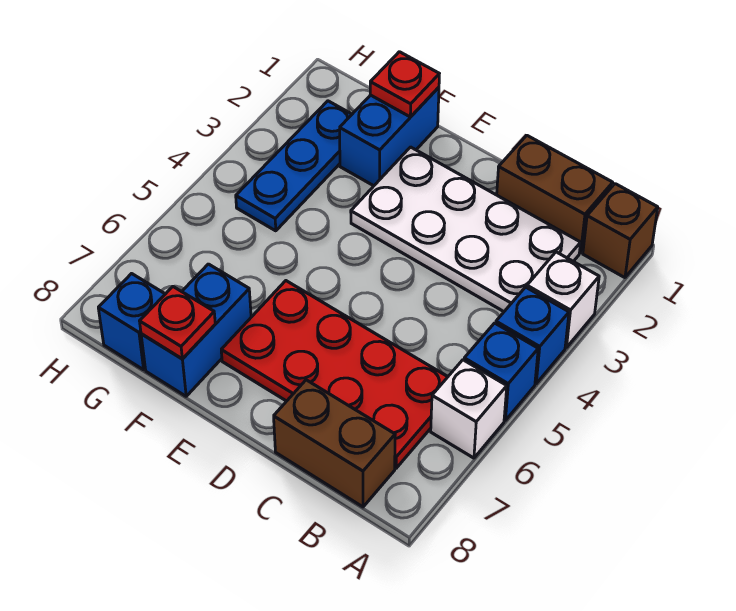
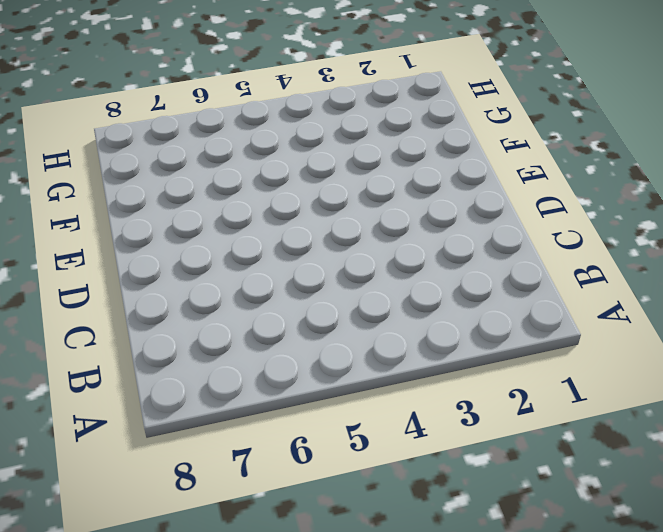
none -> brown brick A1 level 1
none -> white brick A3 level 1
none -> blue brick A4 level 1

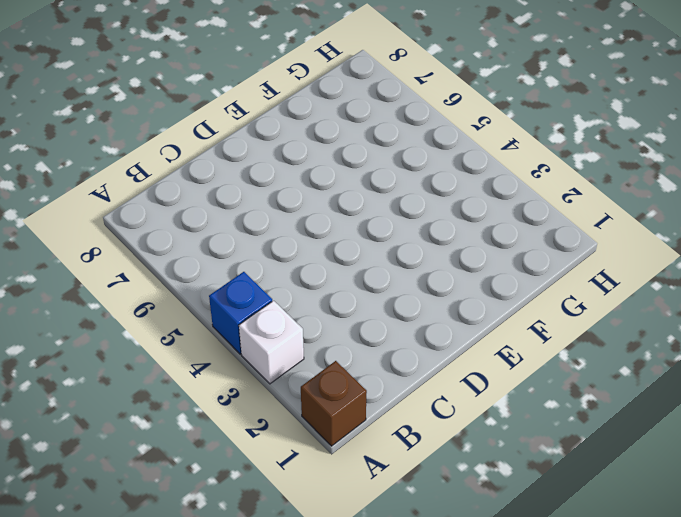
none -> blue brick A5 level 1
none -> white brick A6 level 1
none -> brown brick B1:C1 level 1

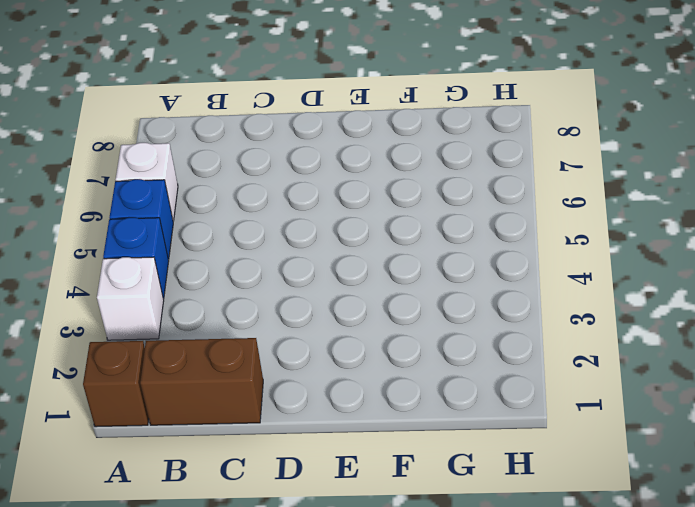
none -> white plate B2:E3 level 1
none -> red plate B6:E7 level 1
none -> brown brick B8:C8 level 1

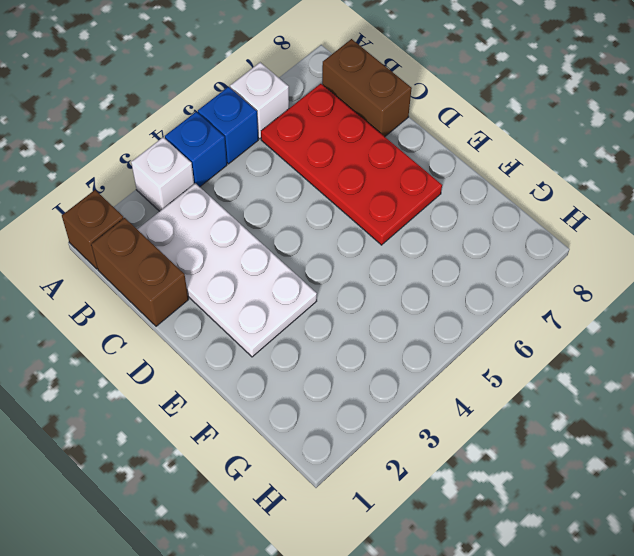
none -> blue brick F1:F2 level 1
none -> blue brick F7:F8 level 1
none -> blue plate G2:G4 level 1

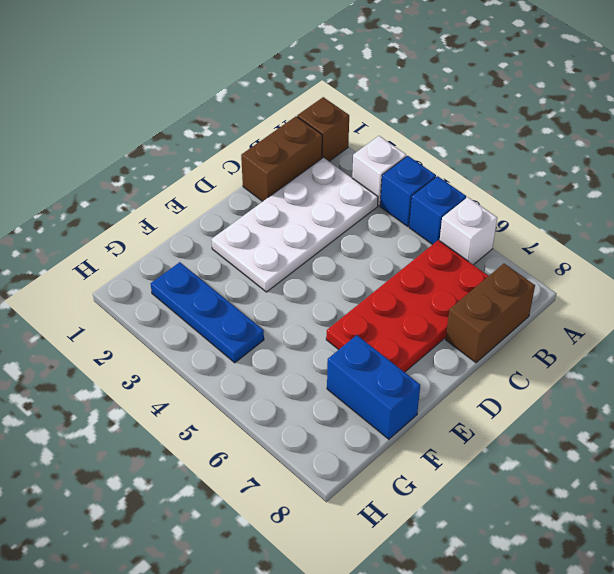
none -> blue brick F1:F2 level 1
none -> blue brick G8 level 1
none -> red plate F1 level 2

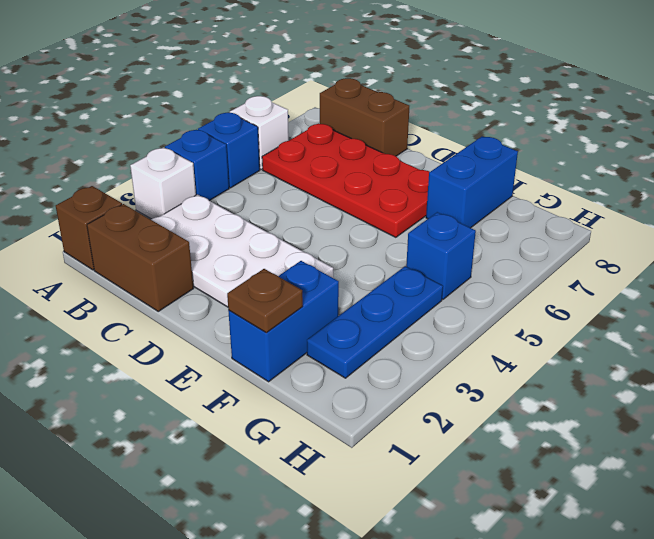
brown plate F1 level 2 -> red plate F1 level 2
blue brick G5 level 1 -> blue brick G8 level 1
none -> red plate F8 level 2

